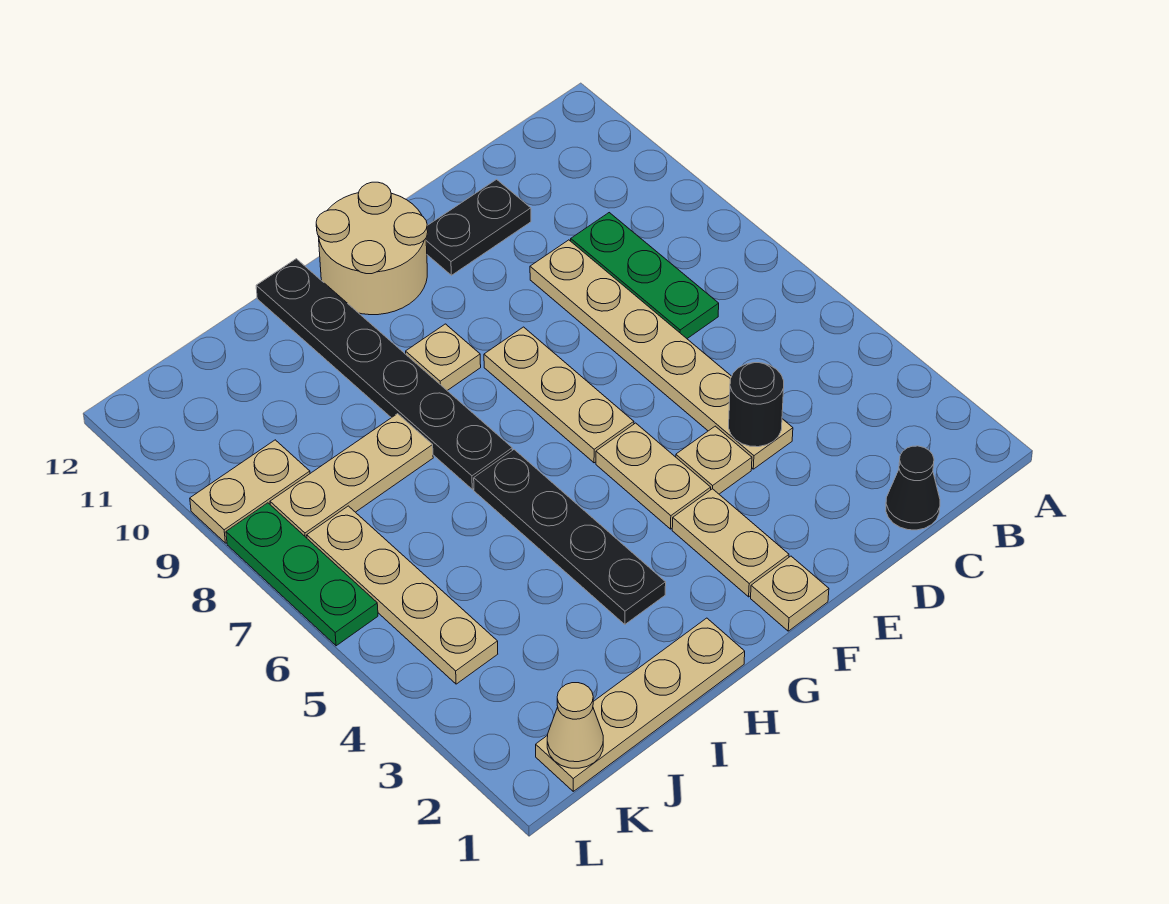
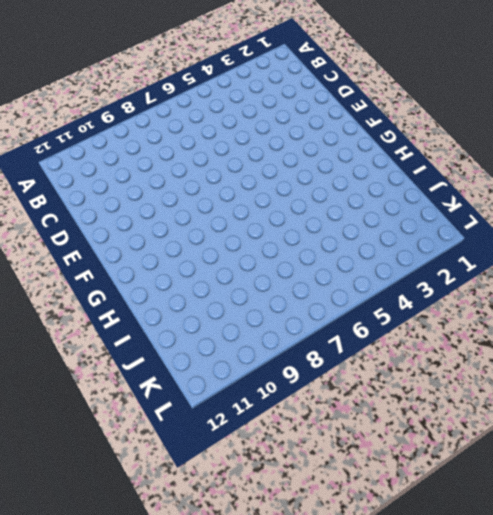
none -> black cone C1 level 1
none -> green plate C7:C9 level 1
none -> tan plate D4:D9 level 1

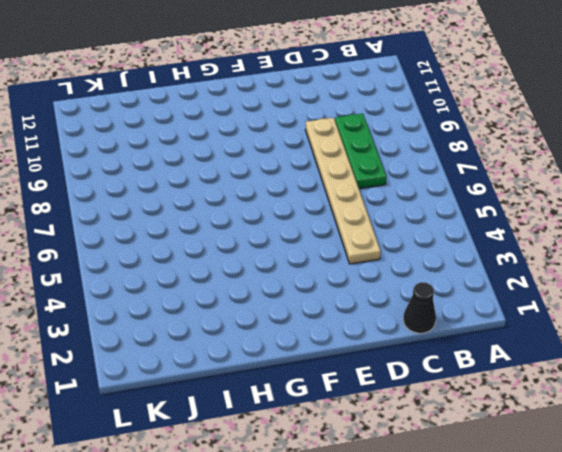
none -> black plate D11:E11 level 1
none -> tan plate E4 level 1
none -> tan plate F1 level 1

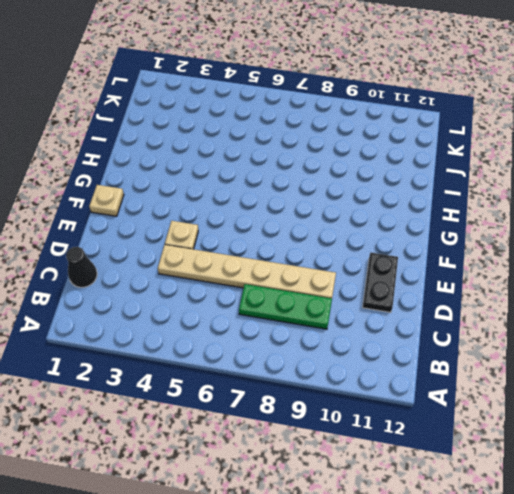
none -> tan plate F2:F3 level 1
none -> tan plate F4:F5 level 1
none -> tan plate F6:F8 level 1

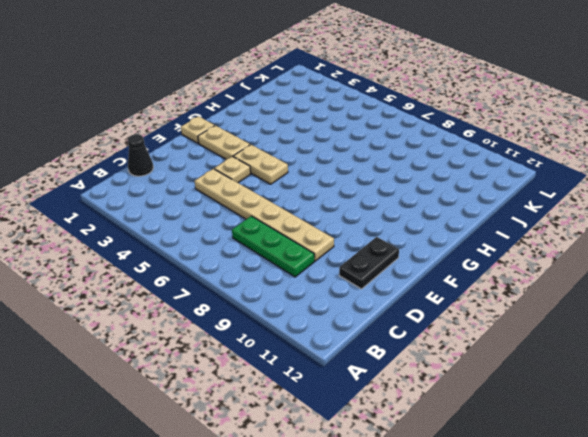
none -> tan plate F6:F8 level 1
none -> tan round brick F11:G12 level 1
none -> tan plate G9 level 1

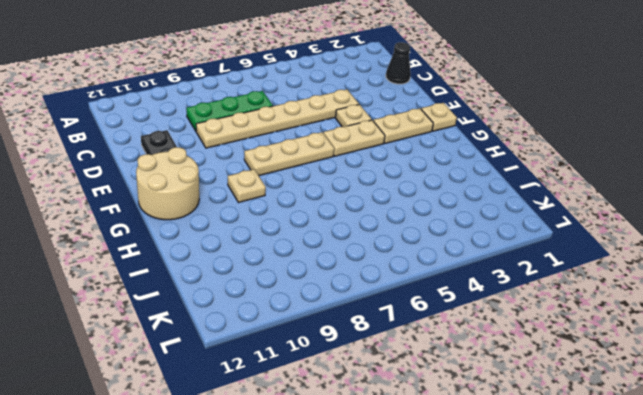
none -> tan plate H1:K1 level 1
none -> black plate H3:H6 level 1
none -> black plate H7:H12 level 1

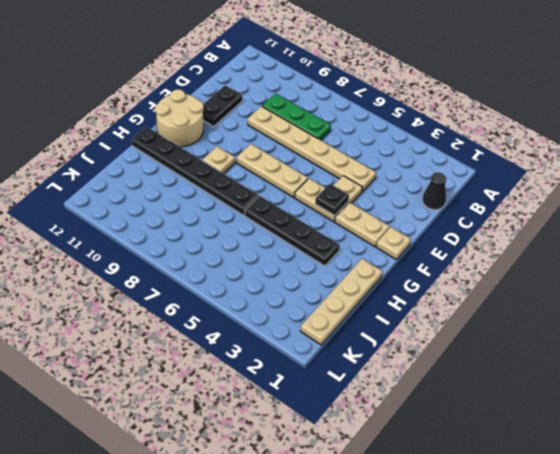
black plate F4 level 2 -> none
none -> tan plate I8:K8 level 1
none -> tan plate K4:K7 level 1
none -> tan plate K9:L9 level 1

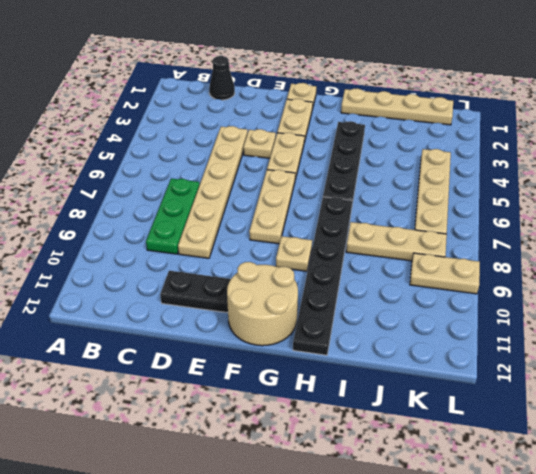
none -> green plate L6:L8 level 1
none -> black round brick D4 level 2
none -> tan cone K1 level 2

